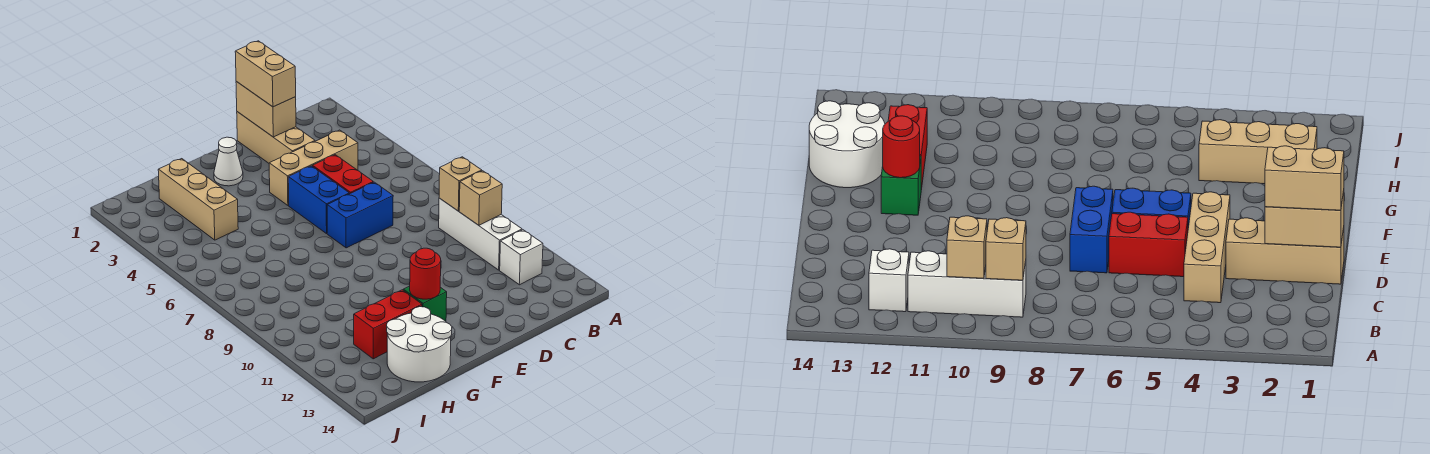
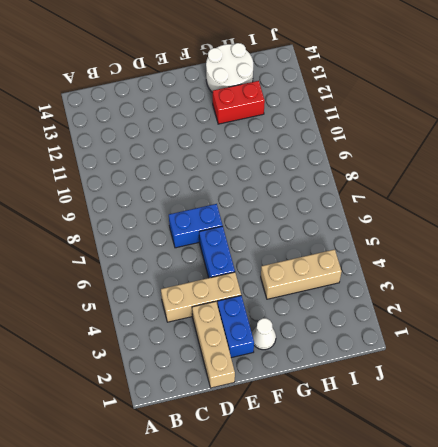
blue brick E2:E3 level 1 -> none
tan brick G4:I4 level 1 -> tan brick H2:H4 level 1
none -> white brick B9:B11 level 1
none -> white brick B12 level 1
none -> red brick D5:D6 level 1

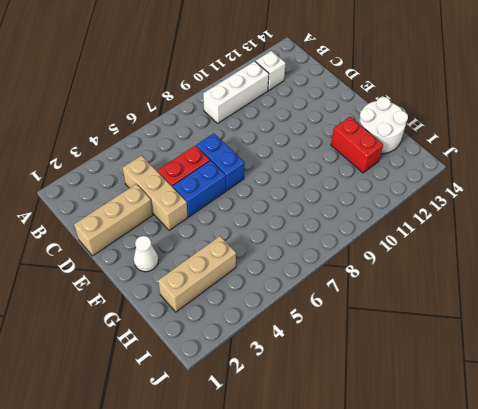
none -> green brick F12 level 1
none -> tan brick B9 level 2
none -> tan brick B10 level 2

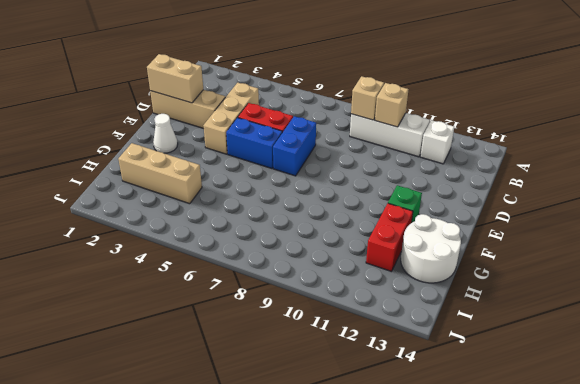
none -> red round brick F12 level 2
none -> tan brick D1:D2 level 3

